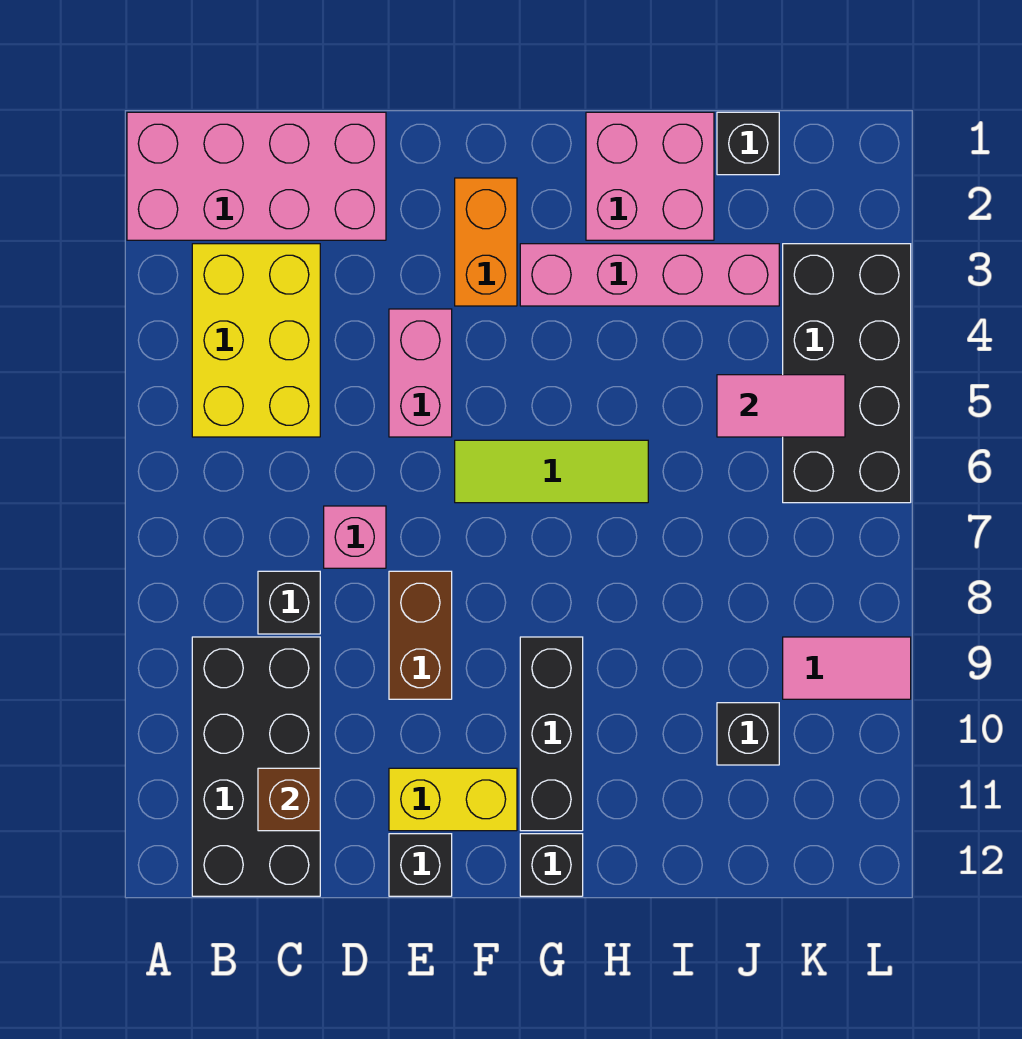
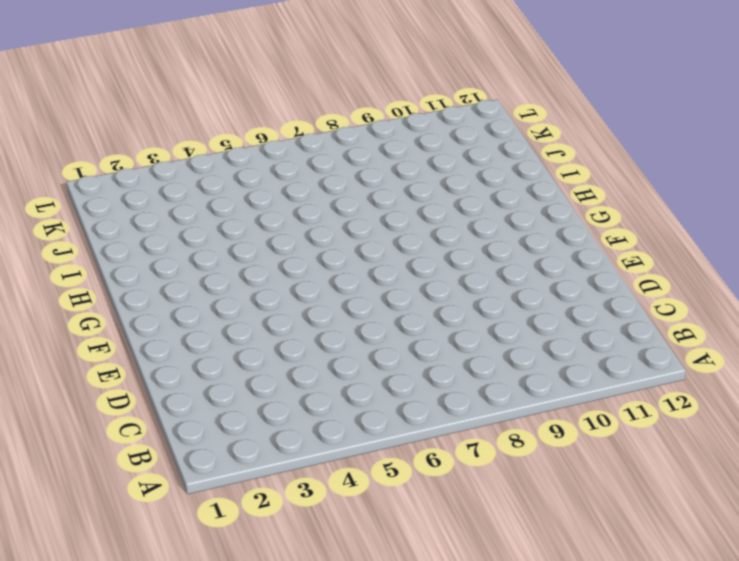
none -> pink brick A1:D2 level 1
none -> yellow brick B3:C5 level 1
none -> black brick B9:C12 level 1

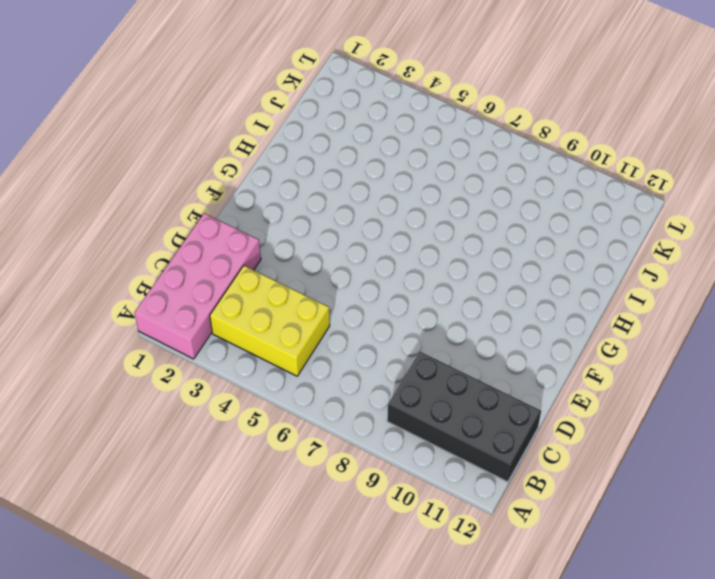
none -> black brick C8 level 1
none -> pink brick D7 level 1
none -> pink brick E4:E5 level 1

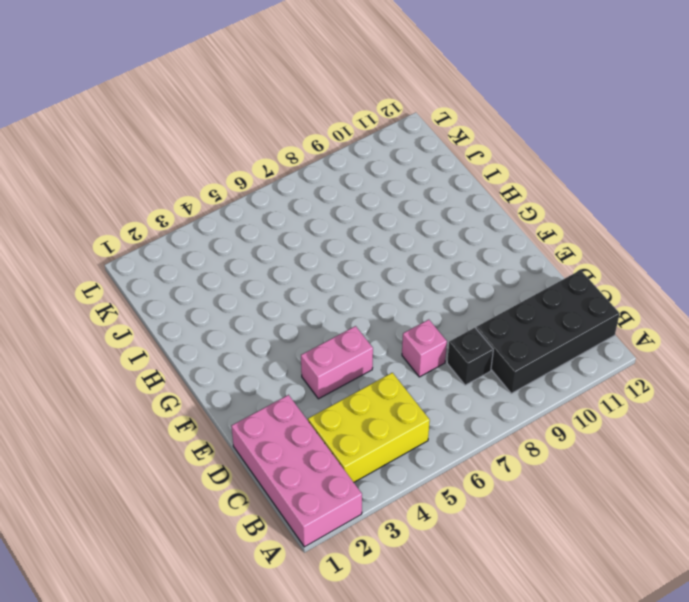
none -> brown brick E8:E9 level 1
none -> yellow brick E11:F11 level 1
none -> black brick E12 level 1

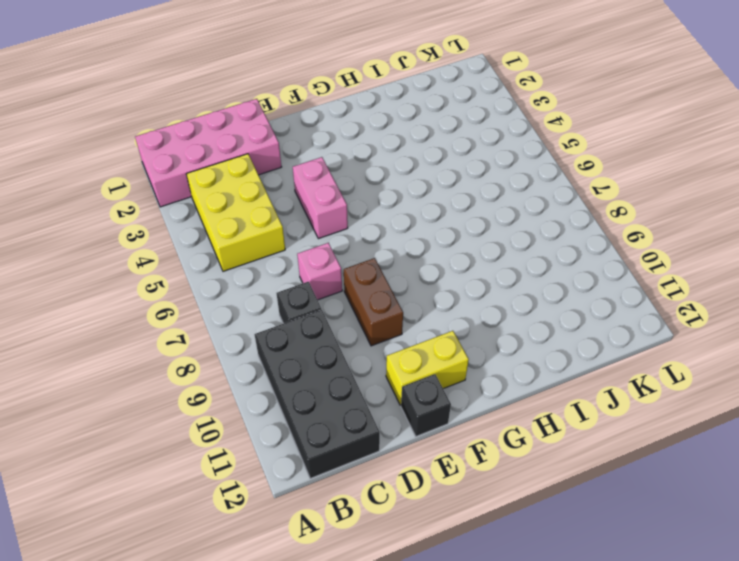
none -> orange brick F2:F3 level 1
none -> lime tile F6:H6 level 1
none -> pink brick G3:J3 level 1

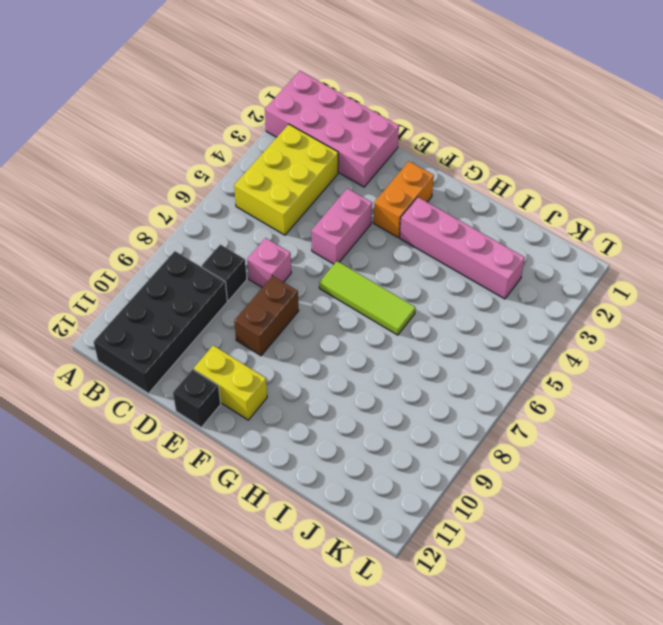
none -> black brick G9:G11 level 1
none -> black brick G12 level 1
none -> pink brick H1:I2 level 1

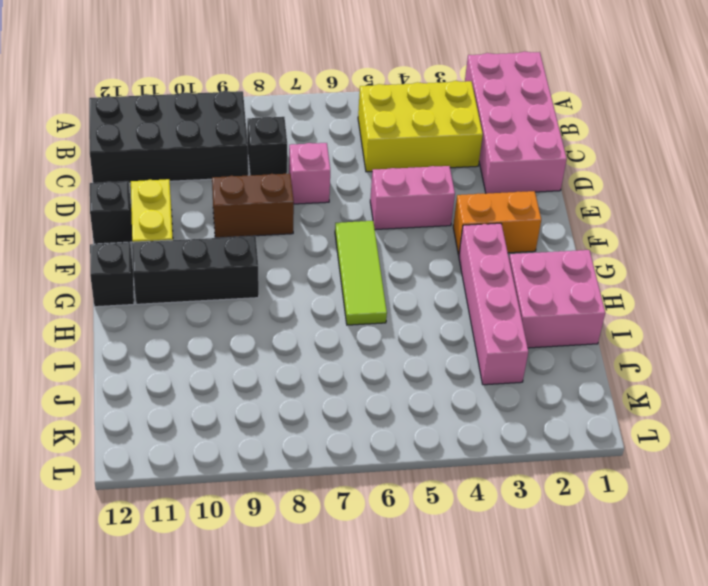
none -> black brick J1 level 1
none -> black brick J10 level 1
none -> black brick K3:L6 level 1

